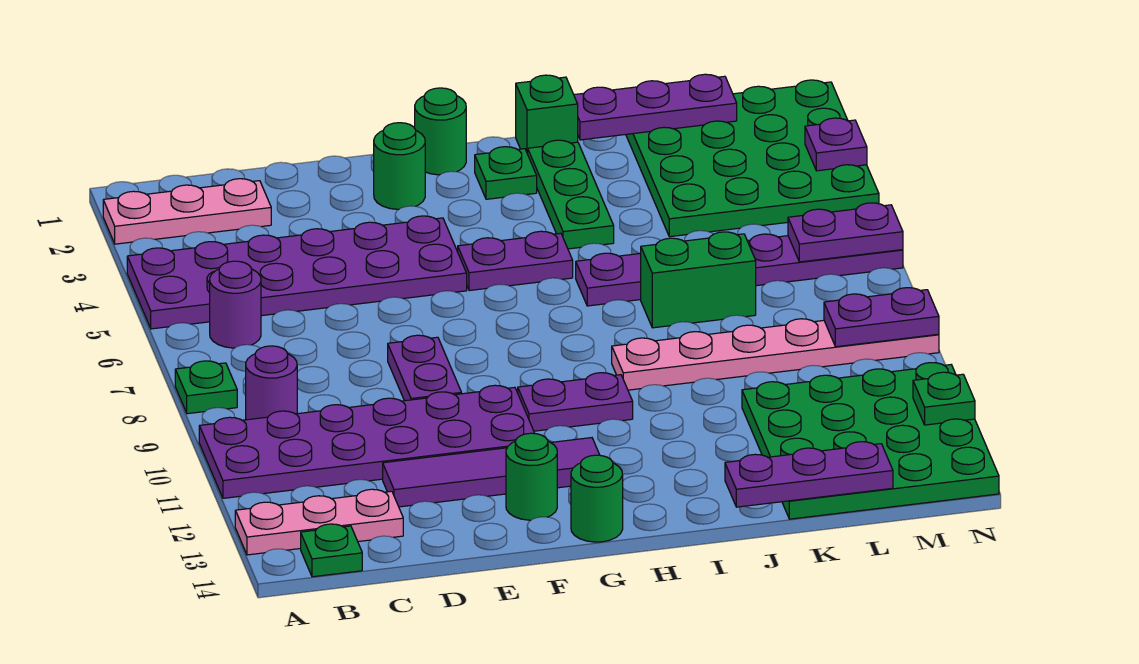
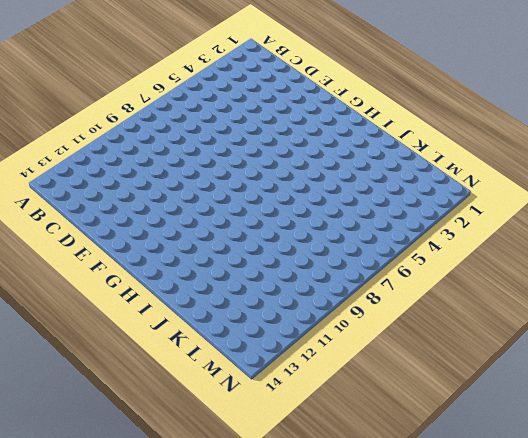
none -> pink plate A2:C2 level 1
none -> purple plate A4:F5 level 1
none -> green plate A8 level 1
none -> purple plate A10:F11 level 1

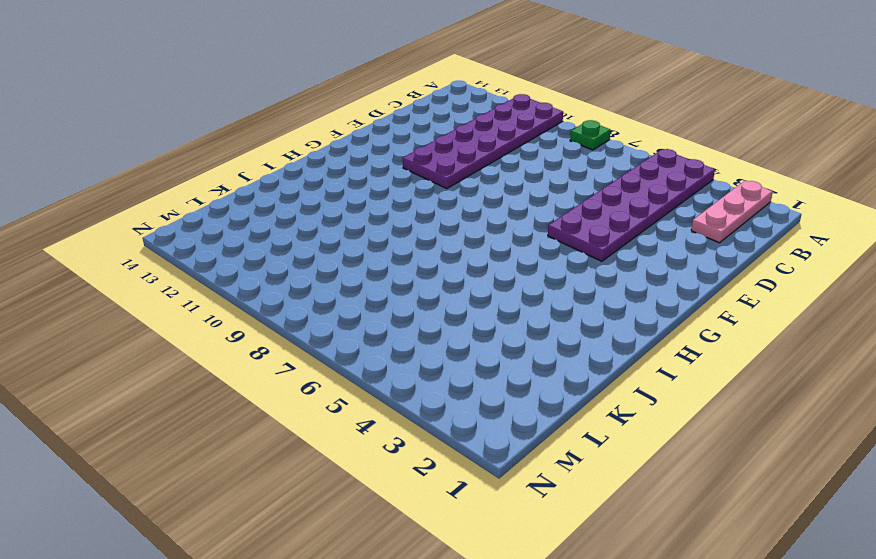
none -> pink plate A13:C13 level 1
none -> purple round brick B6 level 1
none -> purple round brick B9 level 1
none -> green plate B14 level 1

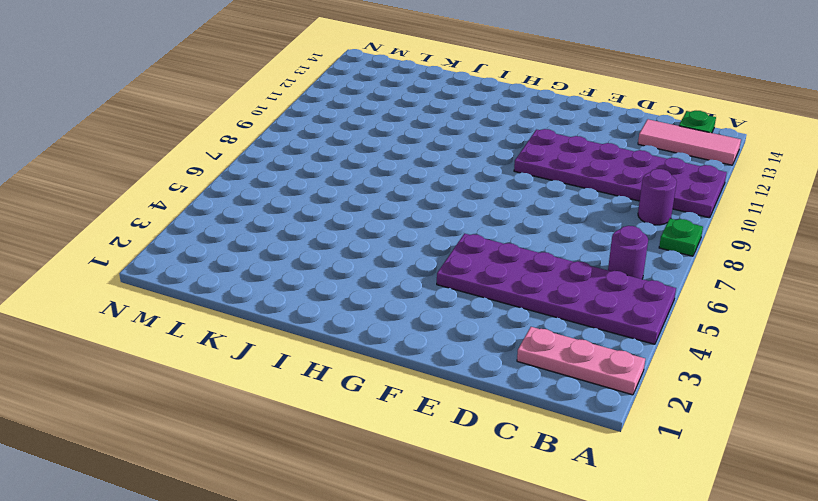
pink tile A13:C13 level 1 -> pink plate A13:C13 level 1
none -> purple tile D12:G12 level 1
none -> purple plate E8:E9 level 1
none -> green round brick F2 level 1
none -> green round brick F13 level 1

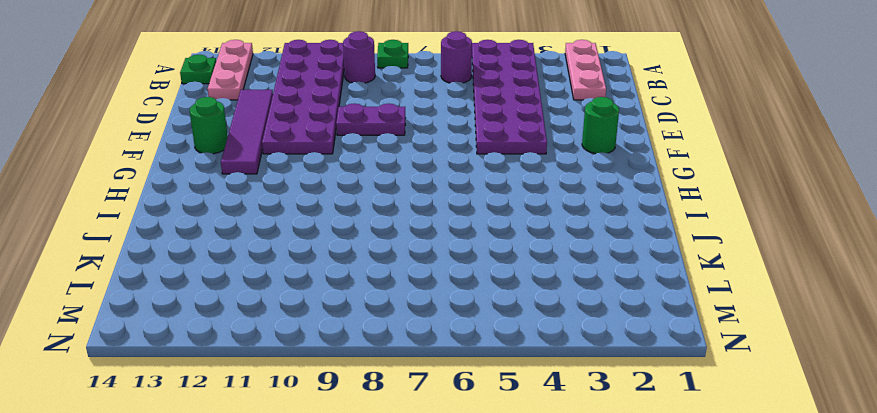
none -> green round brick G1 level 1
none -> purple plate G5:H5 level 1
none -> purple plate G10:H10 level 1
none -> green round brick G14 level 1

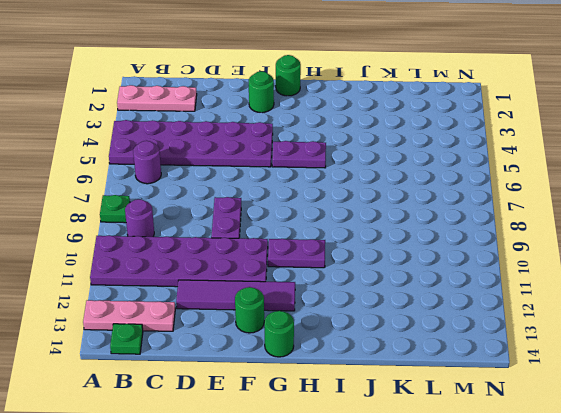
none -> green plate H2 level 1
none -> green brick I1 level 1
none -> green plate I2:I4 level 1
none -> purple plate I6:N6 level 1

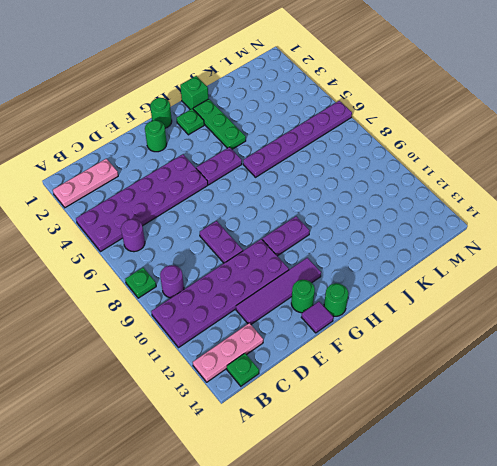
purple tile F14 level 1 -> none
none -> pink plate I9:N9 level 1
none -> green brick J7:K7 level 1
none -> green plate K1:N4 level 1
none -> green plate K11:N14 level 1

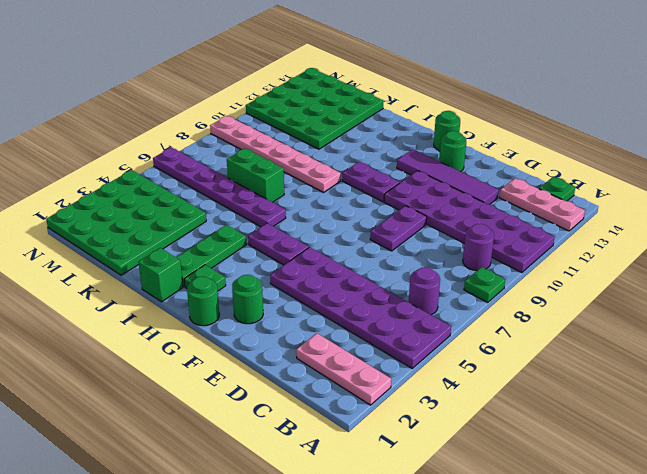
none -> purple plate J1:L1 level 2
none -> purple plate J14:L14 level 2
none -> purple plate M6:N6 level 2
none -> purple plate M9:N9 level 2

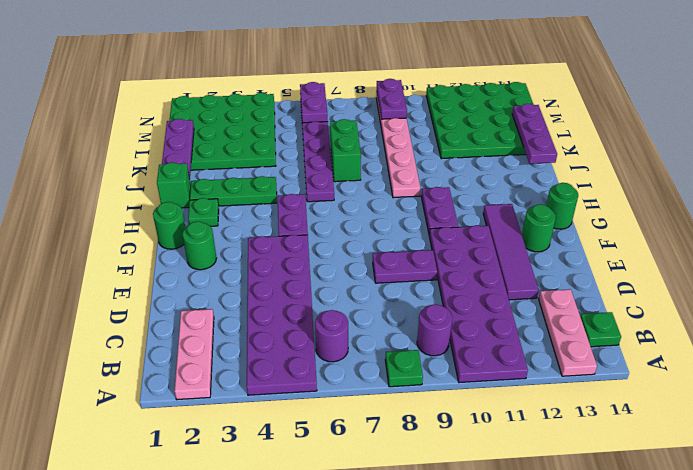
none -> purple plate N3 level 2
none -> green plate N12 level 2

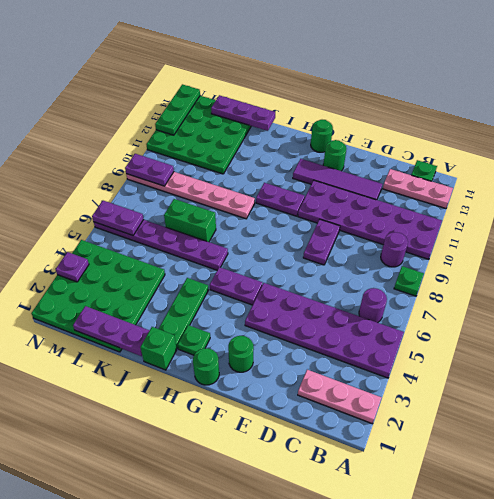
green plate N12:N14 level 2 -> green plate N12 level 2

